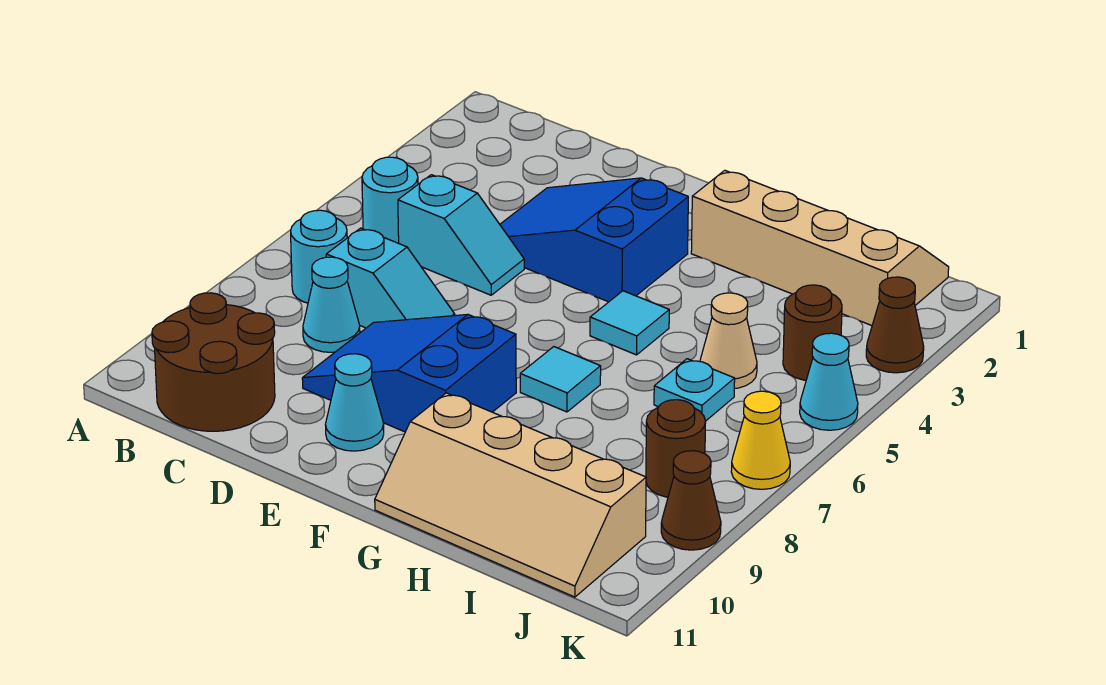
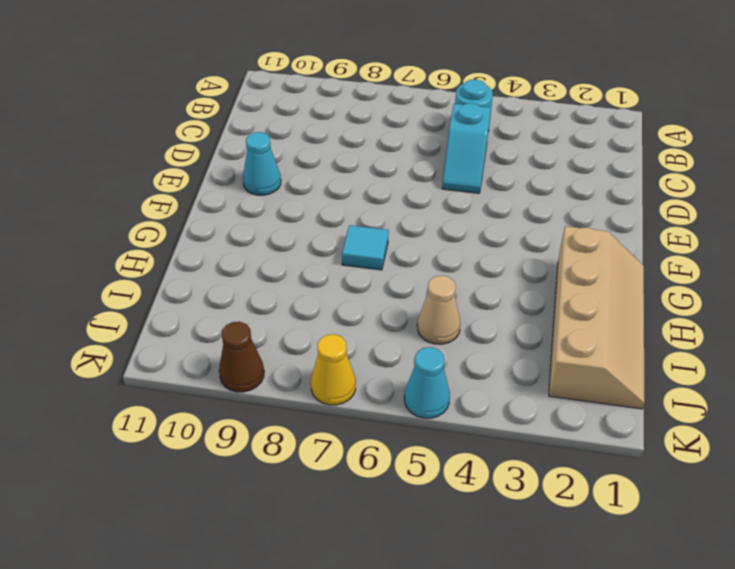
none -> cyan round brick B7 level 1
none -> brown round brick B10:C11 level 1
none -> cyan slope C7:D7 level 1 top C

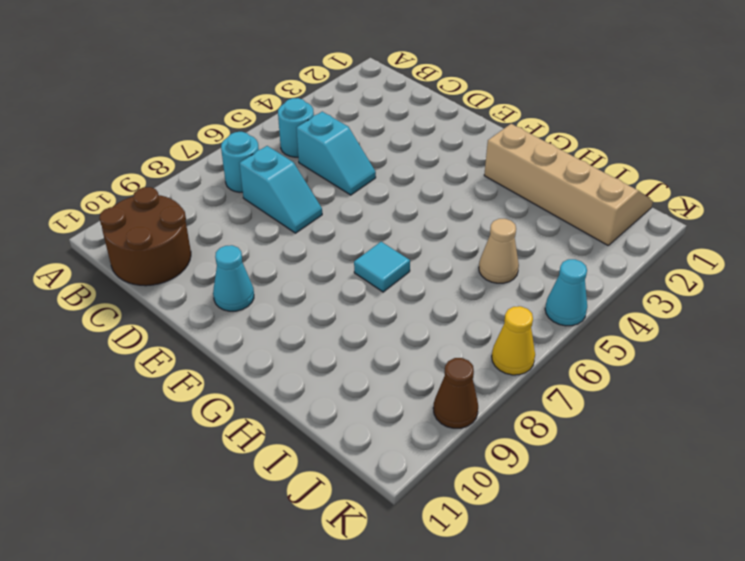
none -> cyan cone C8 level 1
none -> blue slope D3:F4 level 1 top F
none -> blue slope D8:F9 level 1 top F

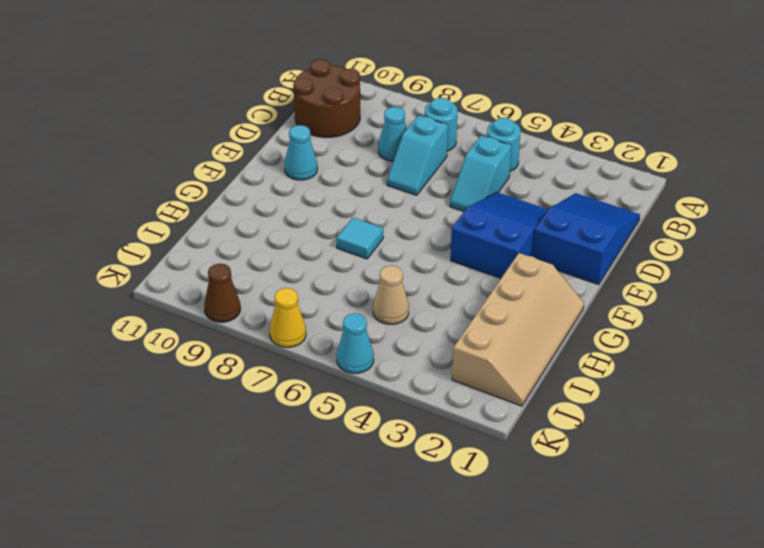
blue slope C1:E2 level 1 top E -> blue slope D8:F9 level 1 top F
none -> cyan tile G5 level 1
none -> tan slope G10:J11 level 1 top 10
none -> cyan plate I6 level 1

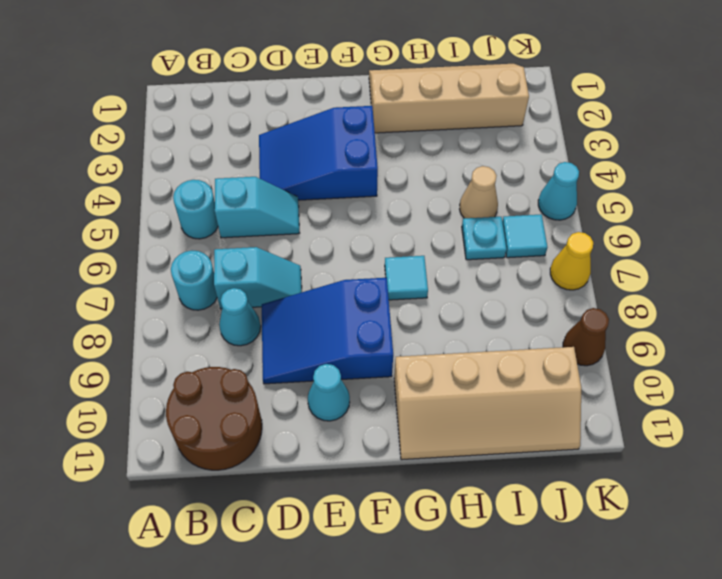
cyan tile J6 level 1 -> cyan tile G5 level 1
none -> brown round brick J4 level 1
none -> brown round brick J8 level 1
none -> brown cone K3 level 1

